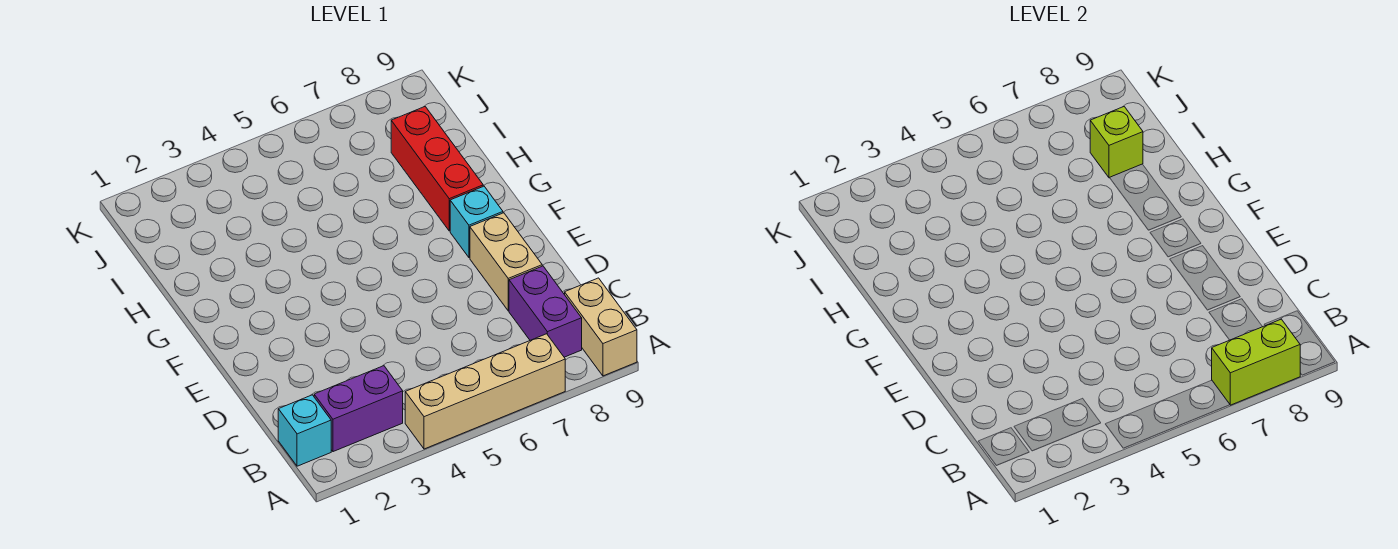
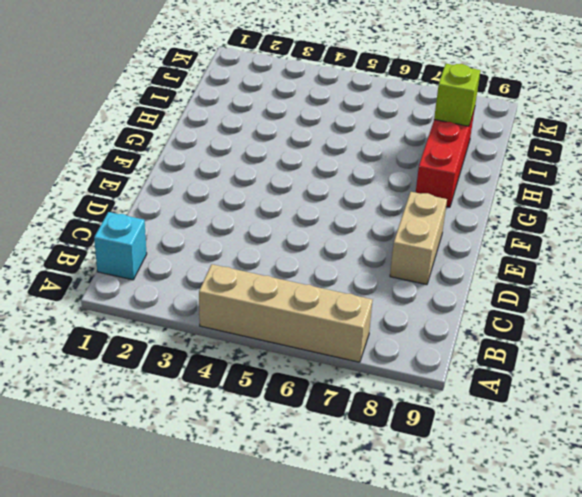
none -> tan brick A9:B9 level 1
none -> purple brick B2:B3 level 1

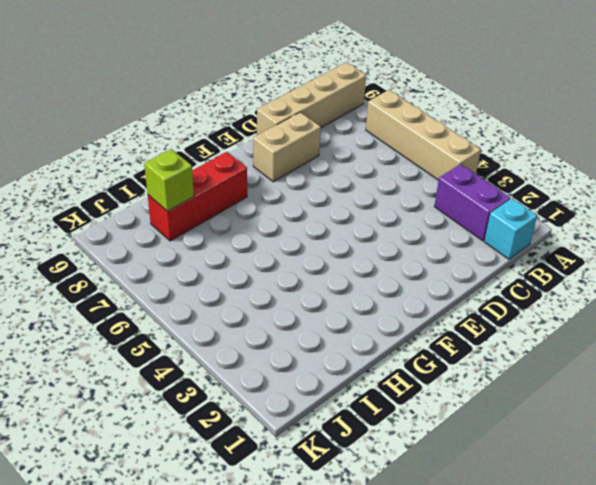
tan brick A9:D9 level 1 -> tan brick A9:B9 level 1
none -> purple brick B8:C8 level 1
none -> cyan brick F8 level 1

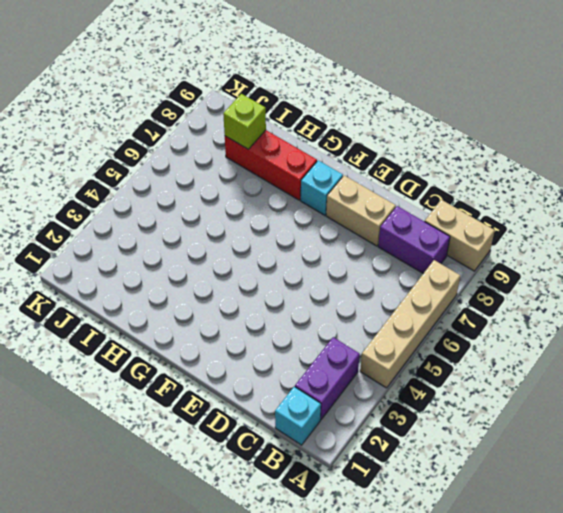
none -> lime brick A7:A8 level 2

